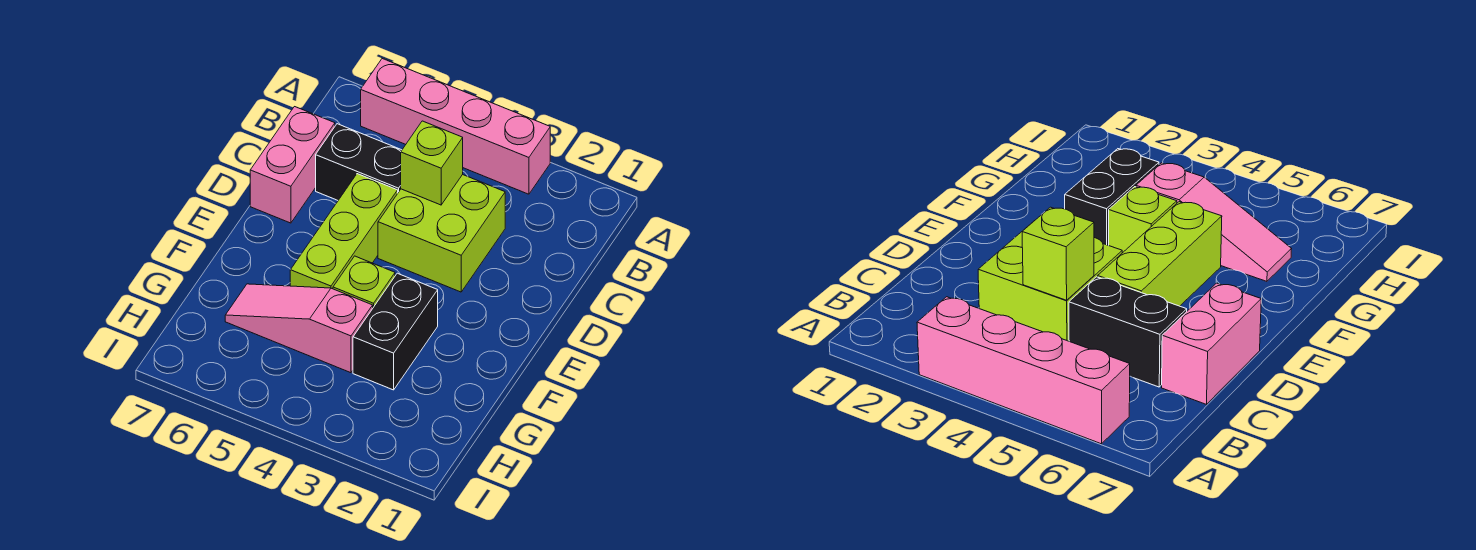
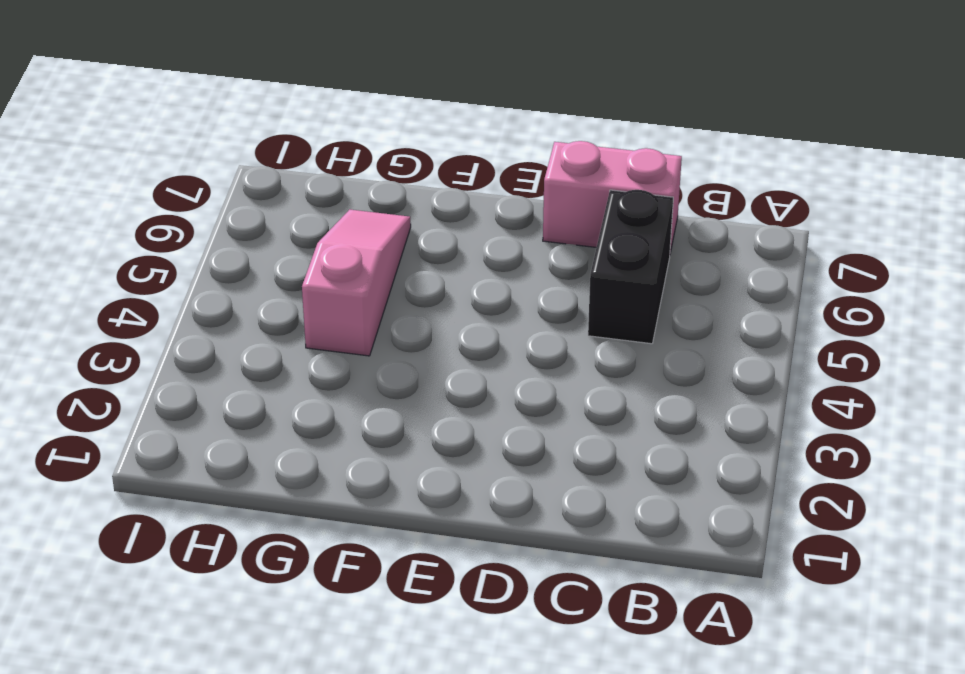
none -> pink brick A3:A6 level 1
none -> lime brick C3:D4 level 1

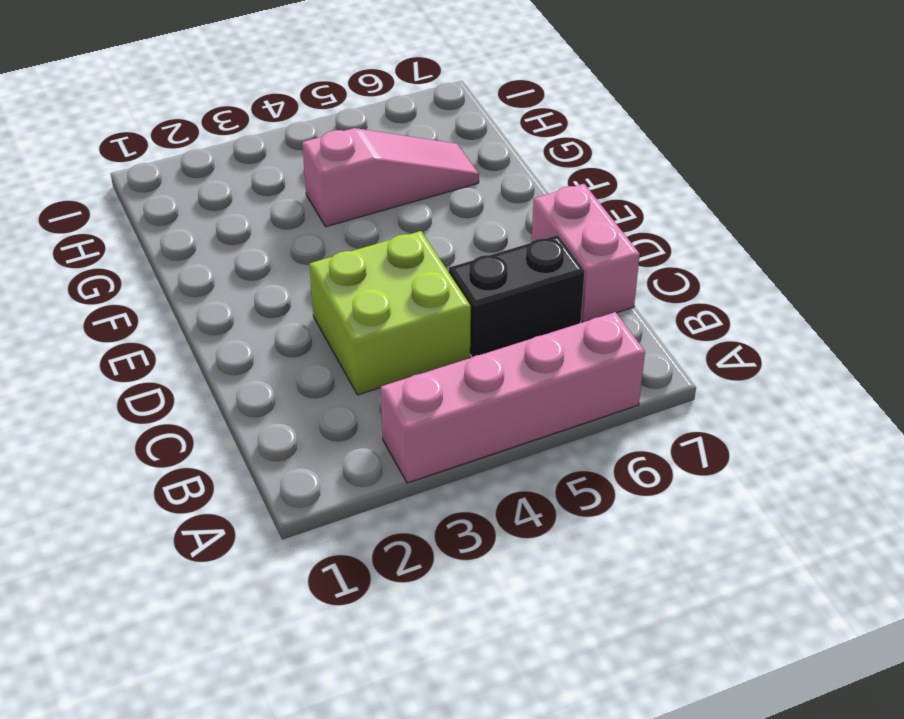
none -> lime brick D5:F5 level 1
none -> black brick F3:G3 level 1

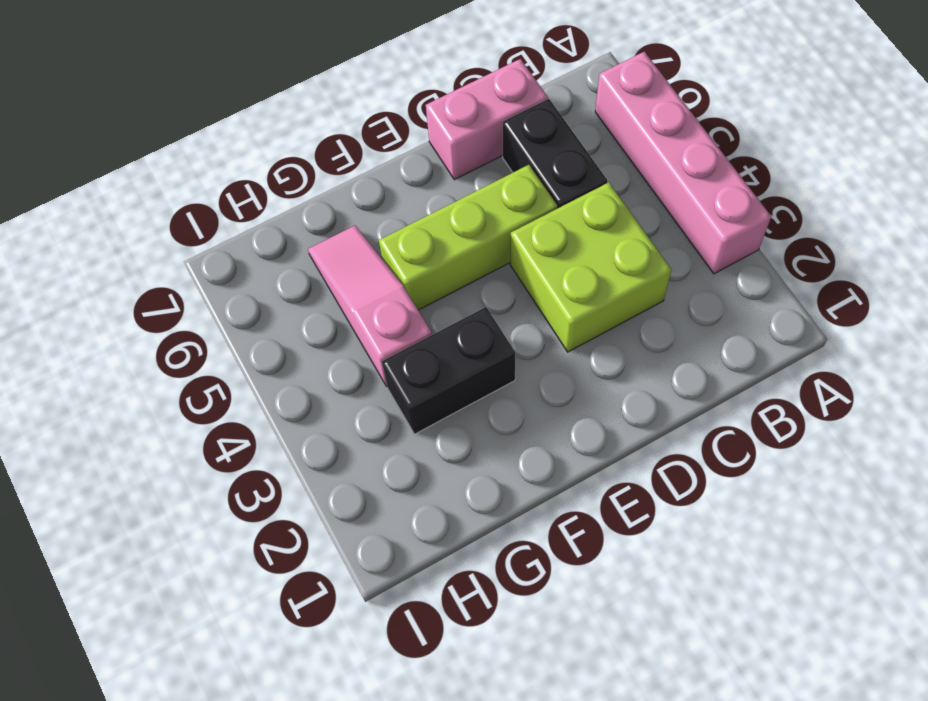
none -> lime brick F4 level 1
none -> lime brick C4 level 2

